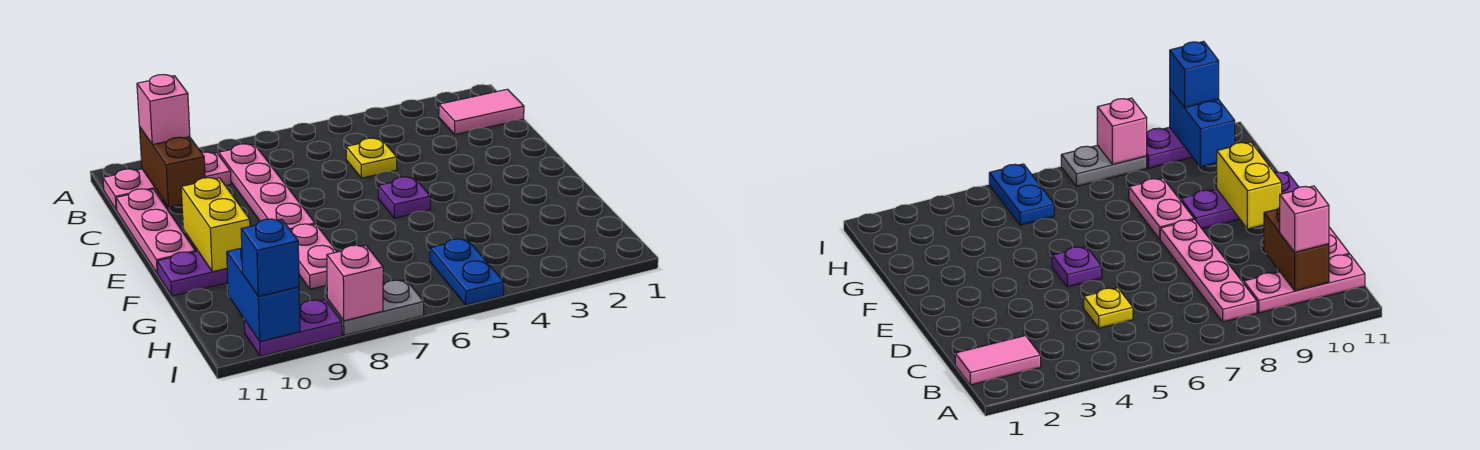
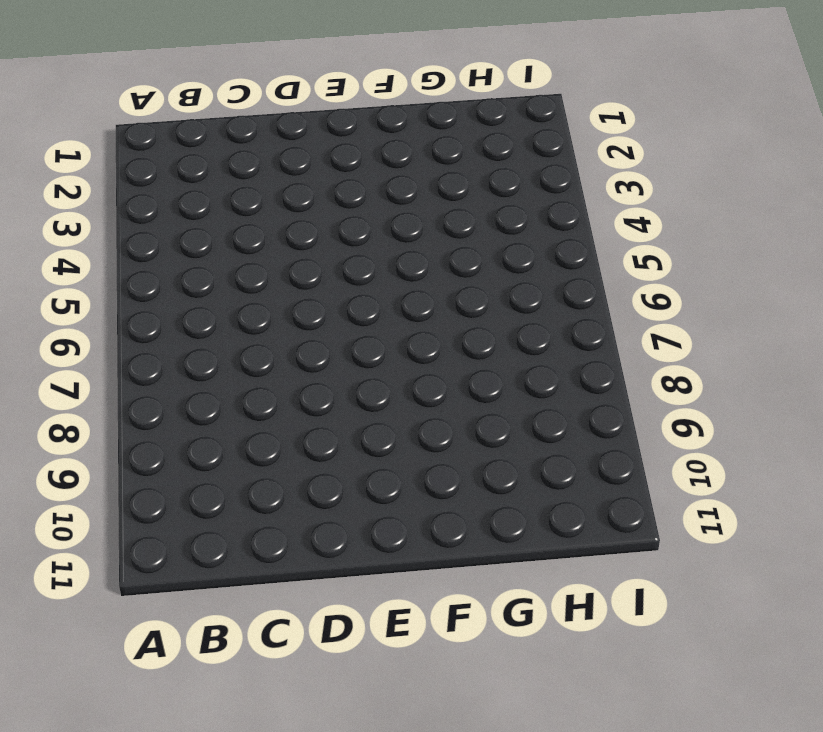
none -> pink tile B1:B2 level 1
none -> pink plate B8:E8 level 1
none -> pink plate B9:B11 level 1

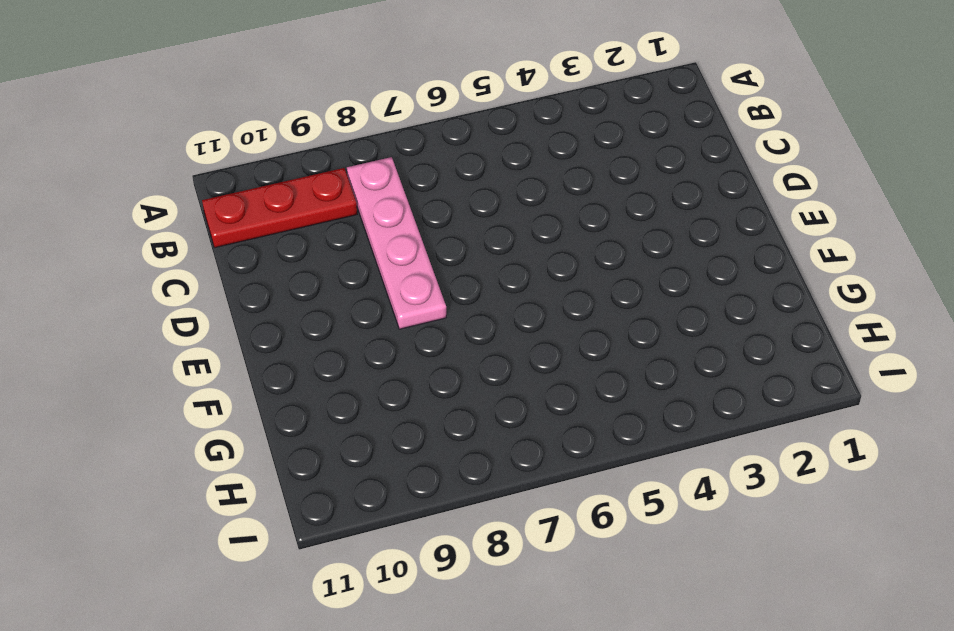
red plate B9:B11 level 1 -> pink plate B9:B11 level 1
none -> pink tile B1:B2 level 1
none -> yellow plate C5 level 1
none -> pink plate C11:E11 level 1

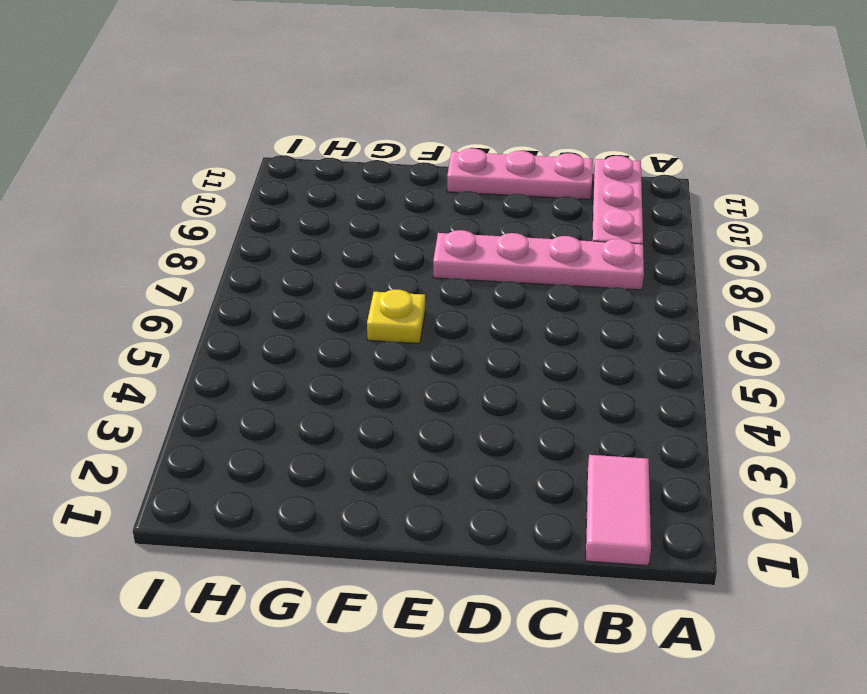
yellow plate F6 level 1 -> yellow plate C5 level 1
none -> purple plate E5 level 1
none -> pink plate F8:G8 level 1
none -> purple plate F9:F11 level 1

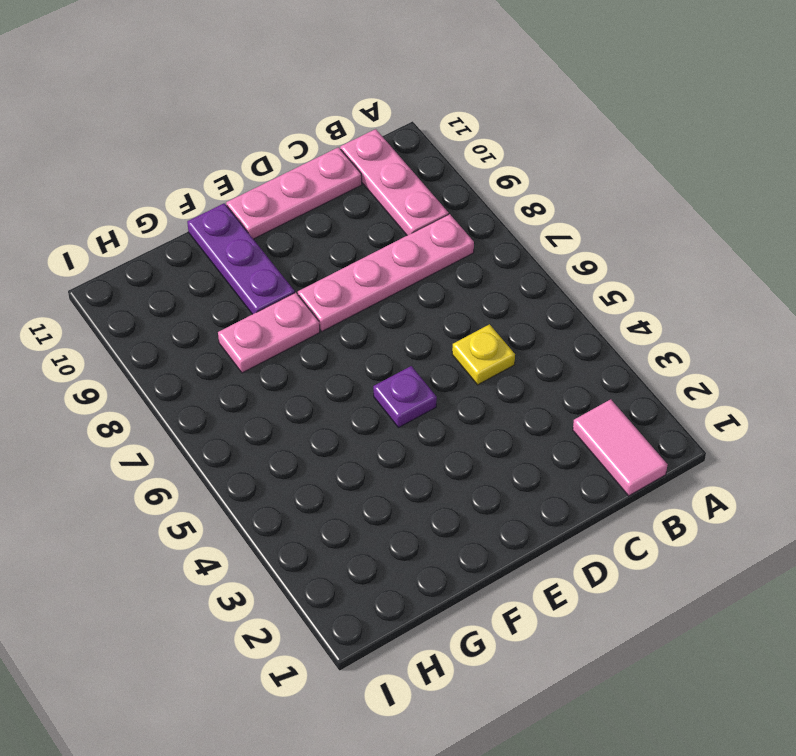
none -> blue plate H5:I5 level 1
none -> grey plate I7:I8 level 1
none -> purple plate I9:I10 level 1

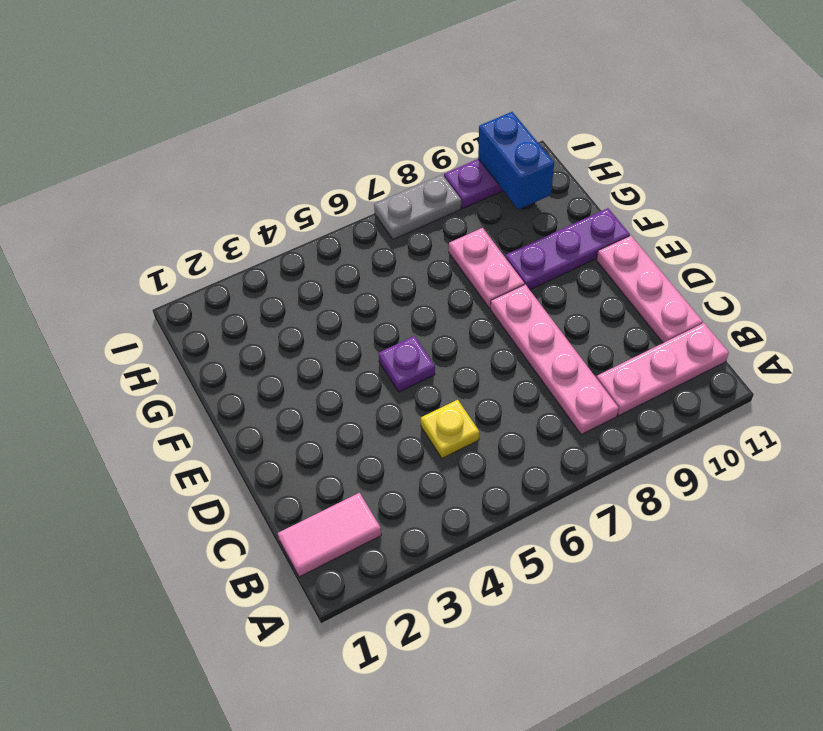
none -> blue plate H5:I5 level 1
none -> brown brick B10:C10 level 2
none -> yellow brick E10:F10 level 2

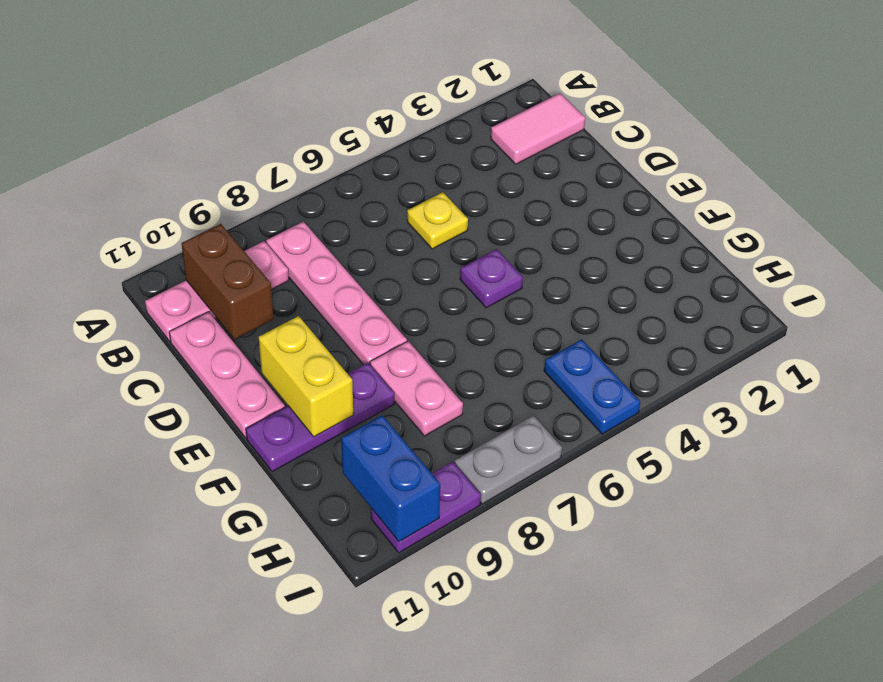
none -> pink brick I8 level 2
none -> pink brick B10 level 3
none -> blue brick I10 level 3

